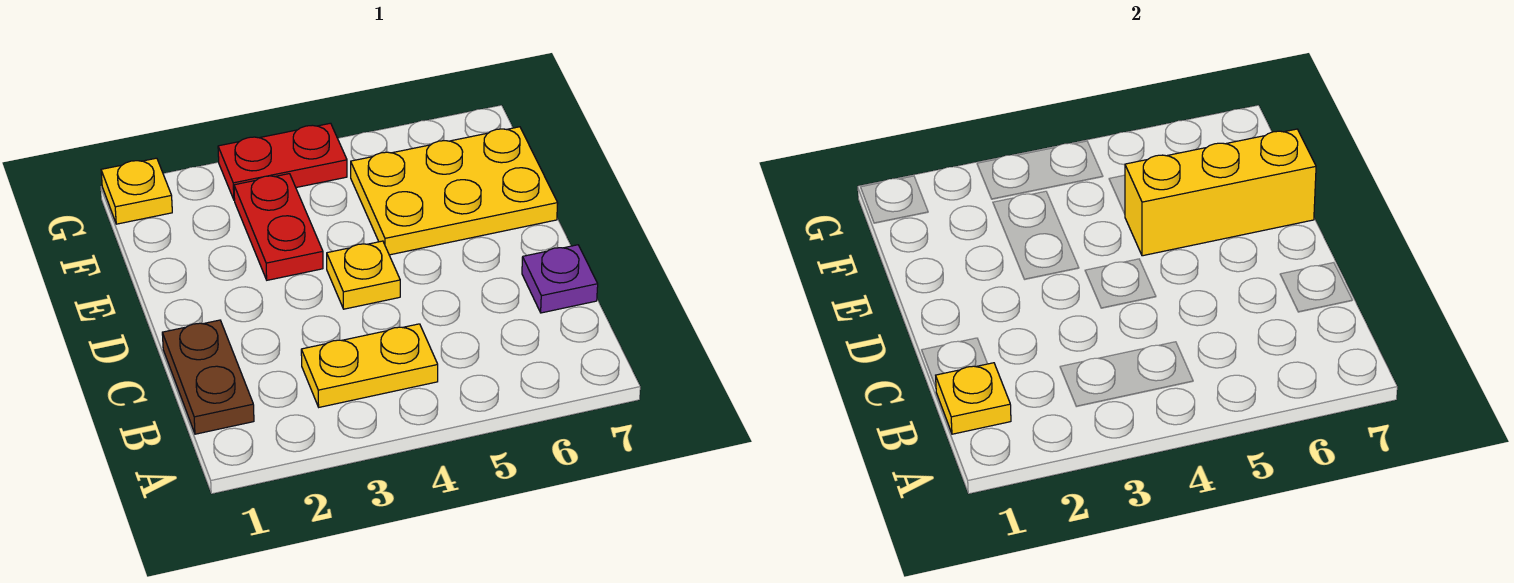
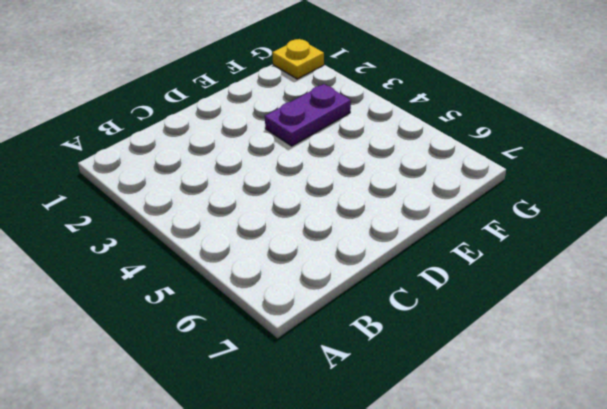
purple plate E3:F3 level 1 -> red plate E3:F3 level 1
none -> brown plate B1:C1 level 1
none -> yellow plate B3:B4 level 1

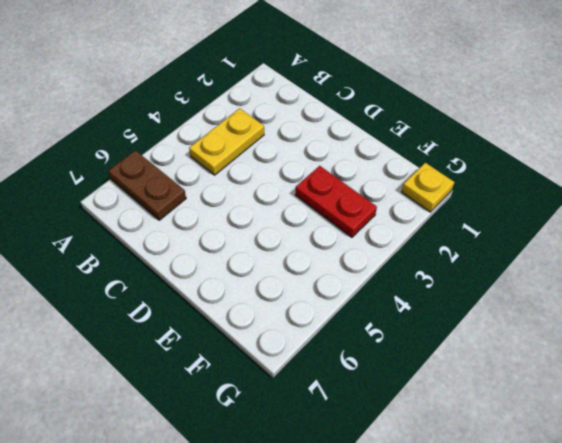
brown plate A6:B6 level 1 -> brown plate B1:C1 level 1
none -> purple plate C7 level 1
none -> yellow plate D4 level 1

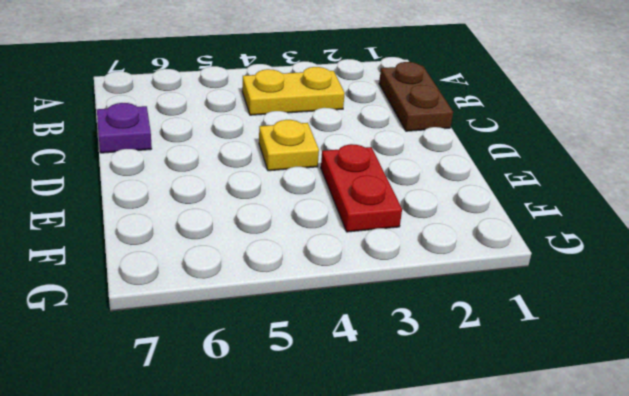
none -> yellow plate E5:F7 level 1
none -> yellow plate G1 level 1

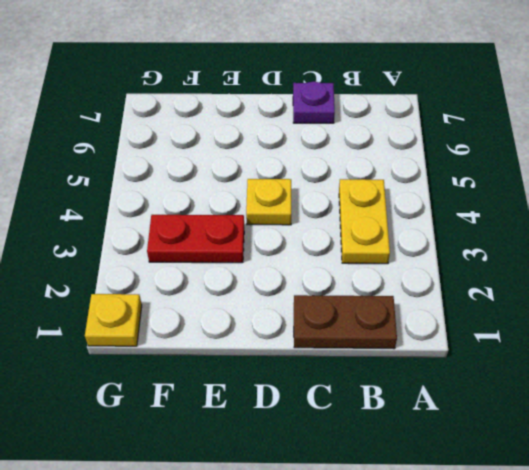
none -> yellow plate E5:F7 level 1
none -> red plate G3:G4 level 1

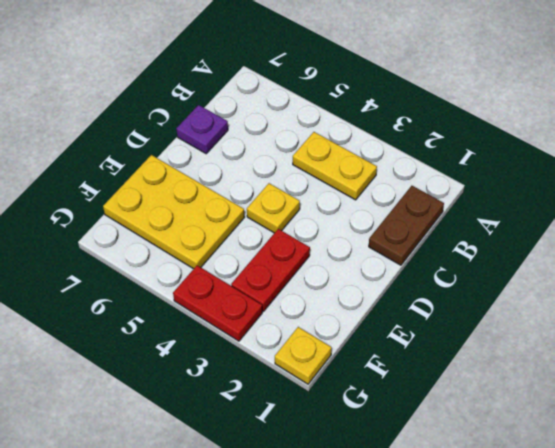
none -> yellow plate B1 level 2
none -> yellow brick E5:E7 level 2

